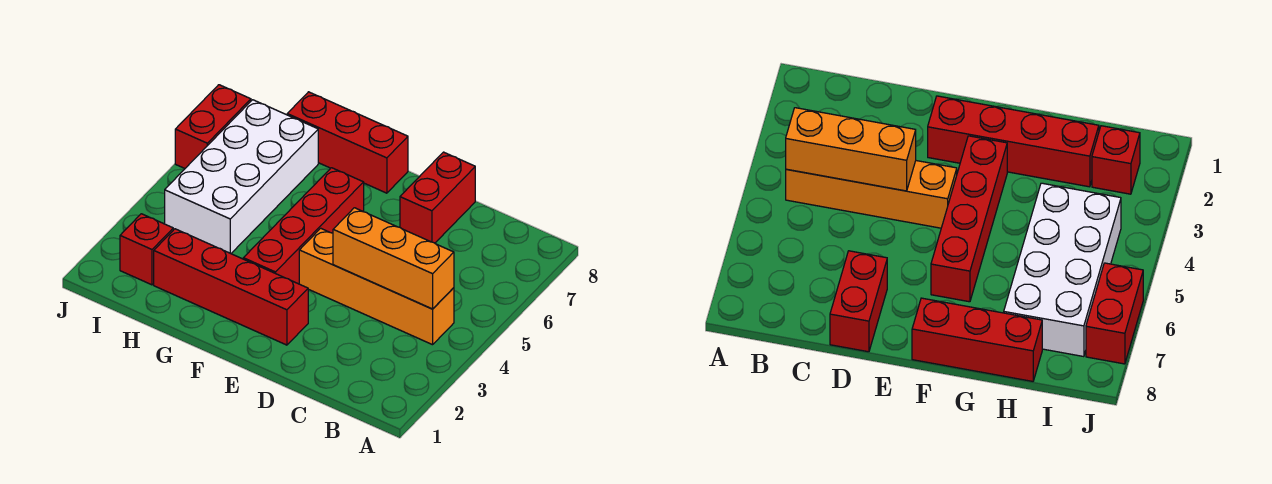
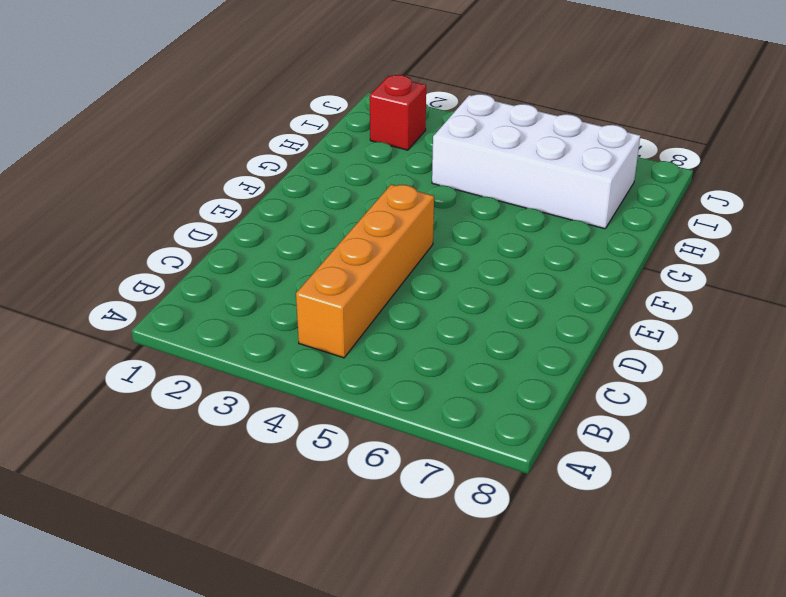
none -> red brick D7:D8 level 1
none -> red brick E2:H2 level 1

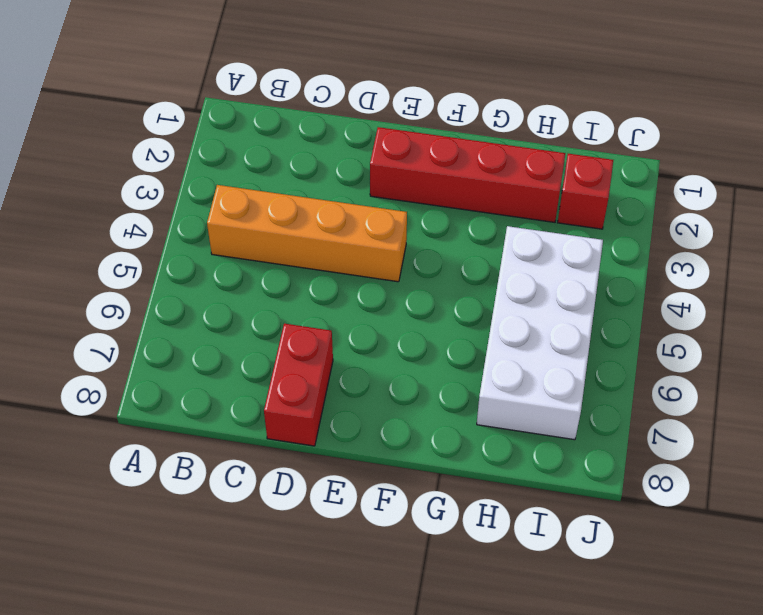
none -> red brick F3:F6 level 1
none -> red brick F8:H8 level 1

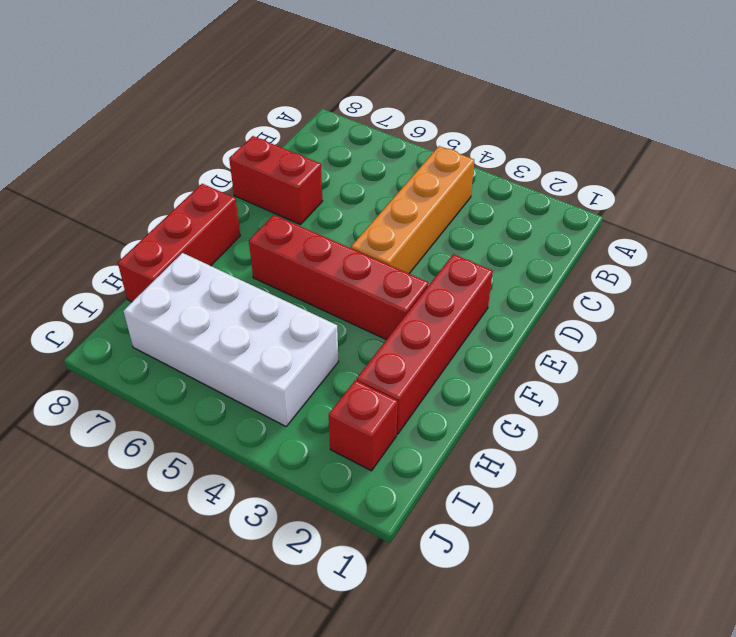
none -> red brick J6:J7 level 1
none -> orange brick B4:D4 level 2

